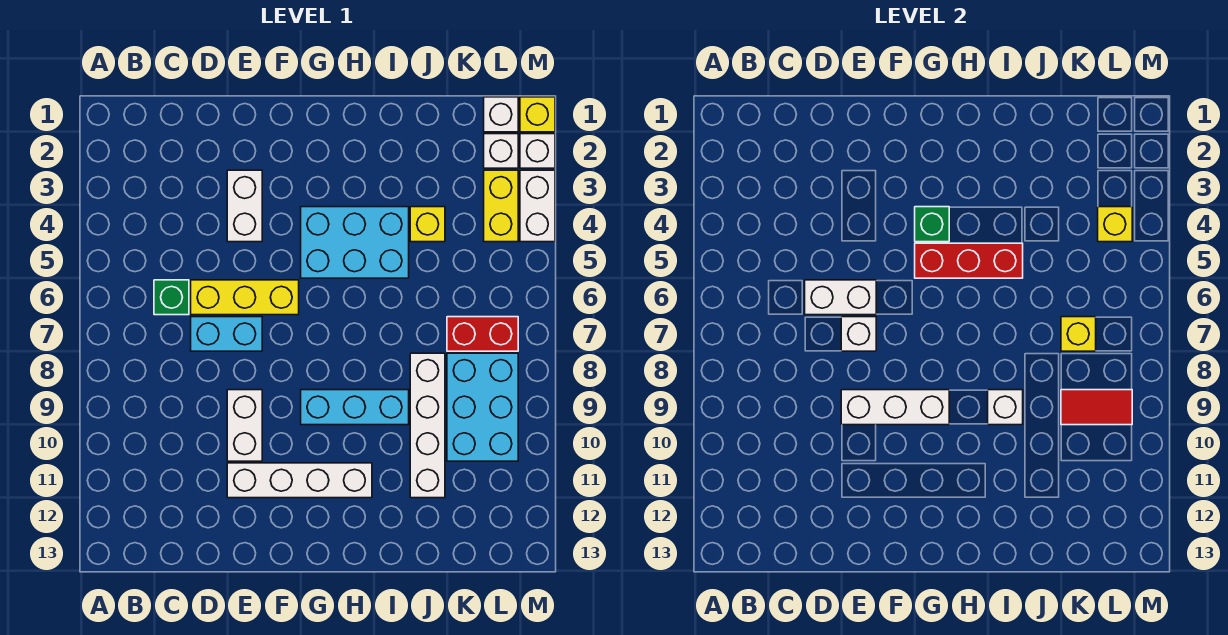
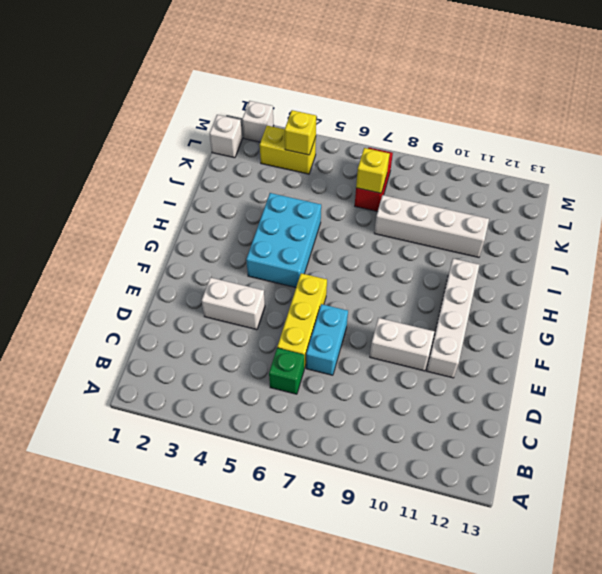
none -> cyan brick G9:I9 level 1
none -> yellow brick J4 level 1
none -> cyan brick K8:L10 level 1

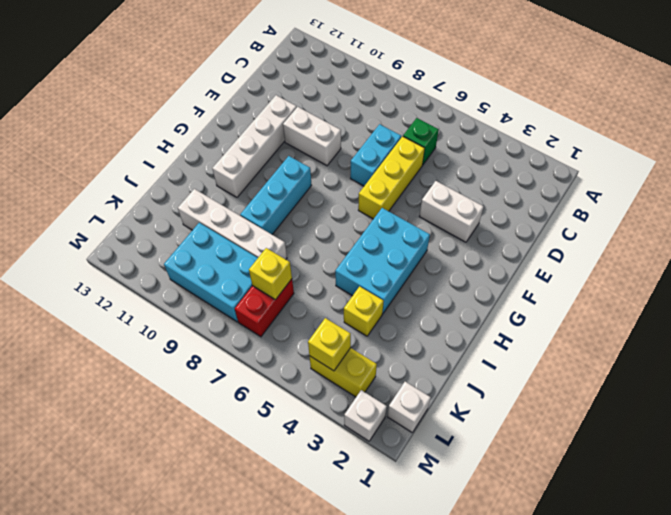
none -> white brick L2 level 1
none -> yellow brick M1 level 1
none -> white brick M3:M4 level 1

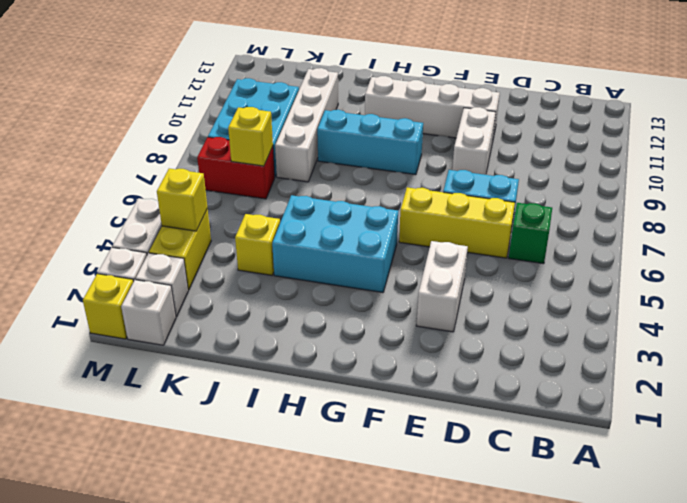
none -> white brick D6:E6 level 2
none -> white brick E7 level 2
none -> white brick E9:G9 level 2

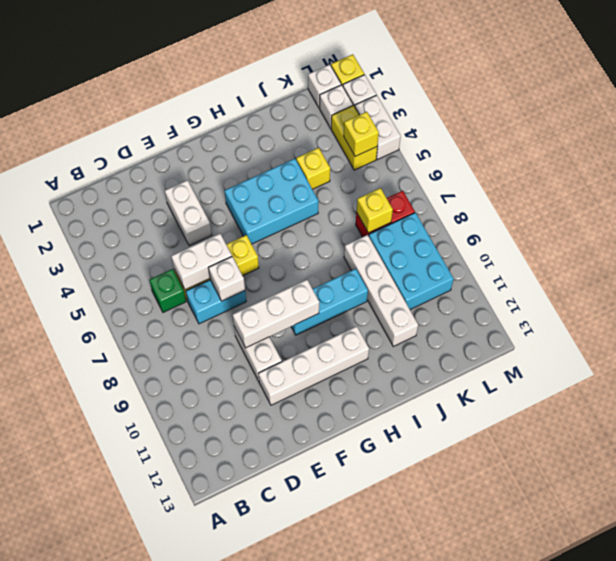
none -> green brick G4 level 2
none -> red brick G5:I5 level 2
none -> white brick I9 level 2

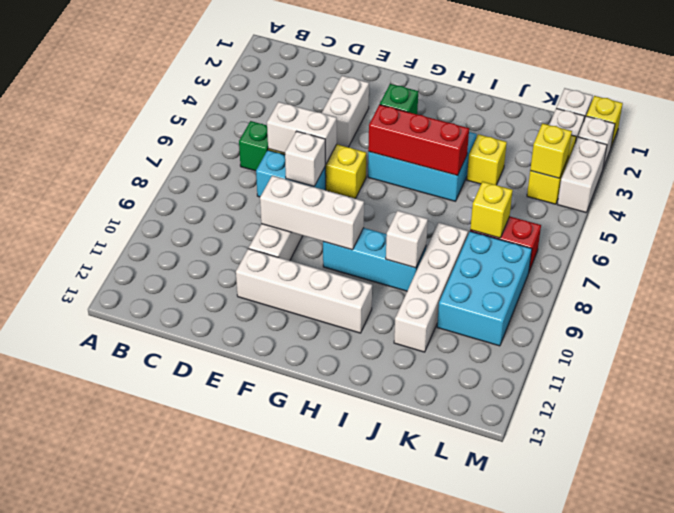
none -> red tile K9:L9 level 2

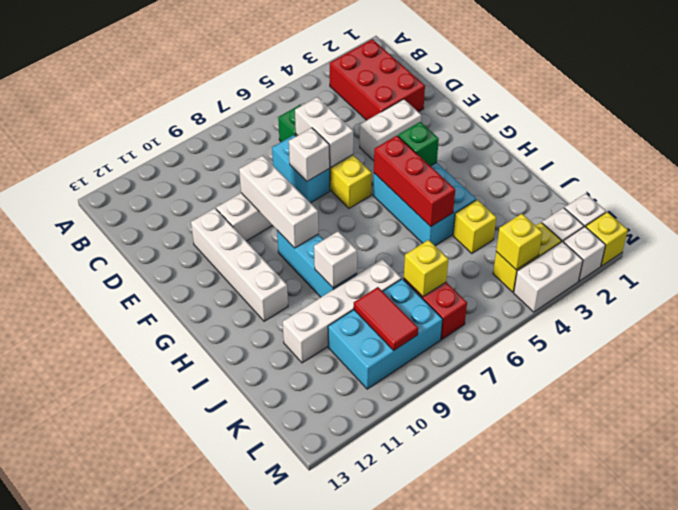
red brick B2:D3 level 1 -> none

